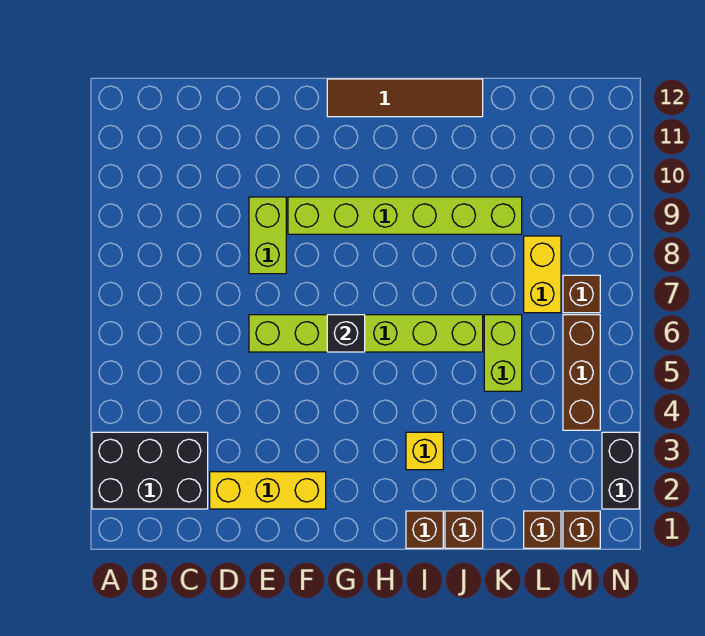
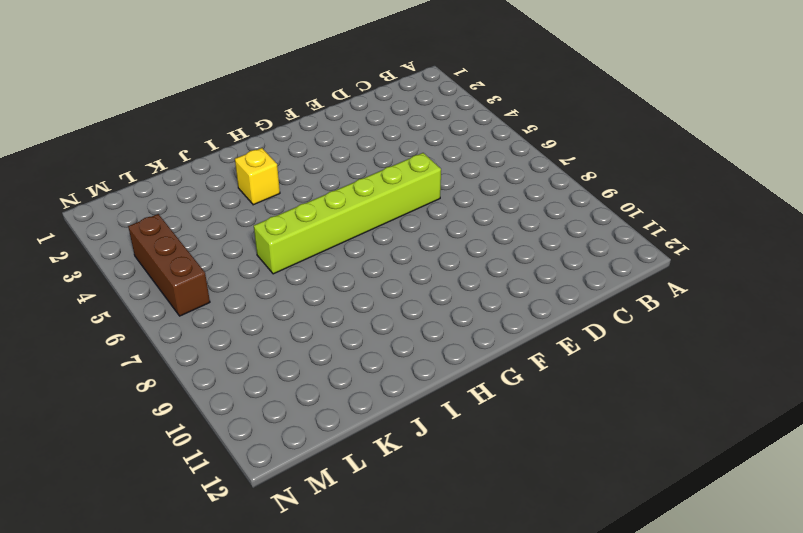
none -> black brick A2:C3 level 1
none -> yellow brick D2:F2 level 1
none -> lime brick E8:E9 level 1

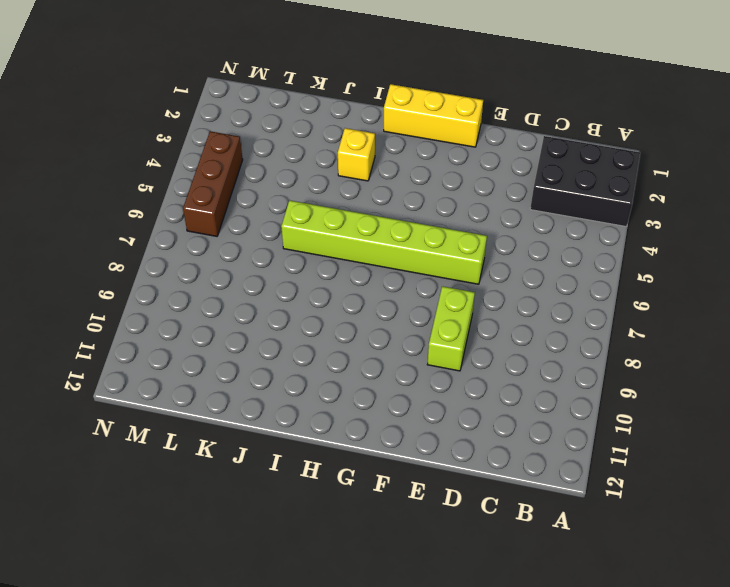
yellow brick F1:H1 level 1 -> yellow brick D2:F2 level 1
none -> lime brick F9:K9 level 1
none -> brown tile G12:J12 level 1
none -> brown brick I1 level 1

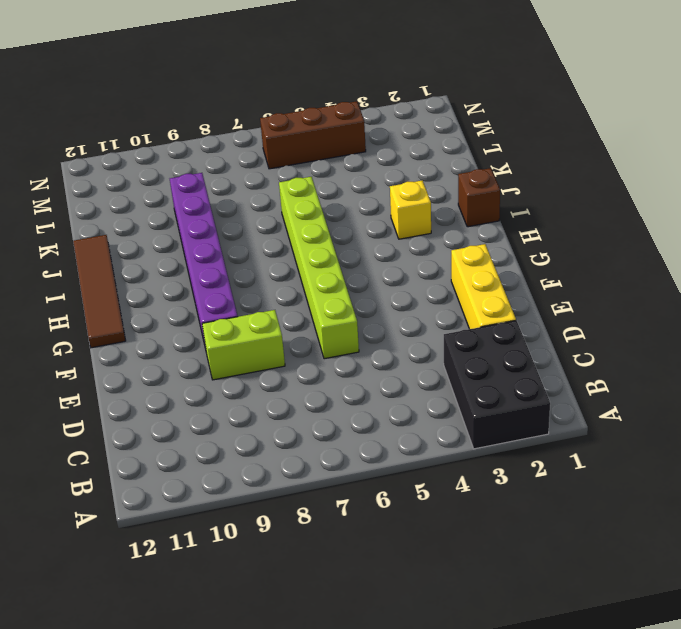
purple brick F9:K9 level 1 -> lime brick F9:K9 level 1
none -> brown brick J1 level 1
none -> lime brick K5:K6 level 1
none -> brown brick L1 level 1

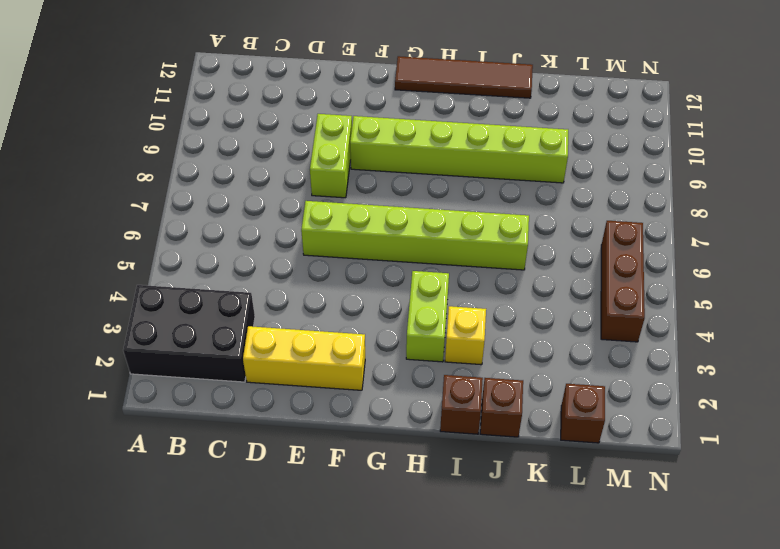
lime brick H3:H4 level 1 -> lime brick K5:K6 level 1
none -> yellow brick L7:L8 level 1
none -> brown brick M1 level 1
none -> brown brick M7 level 1

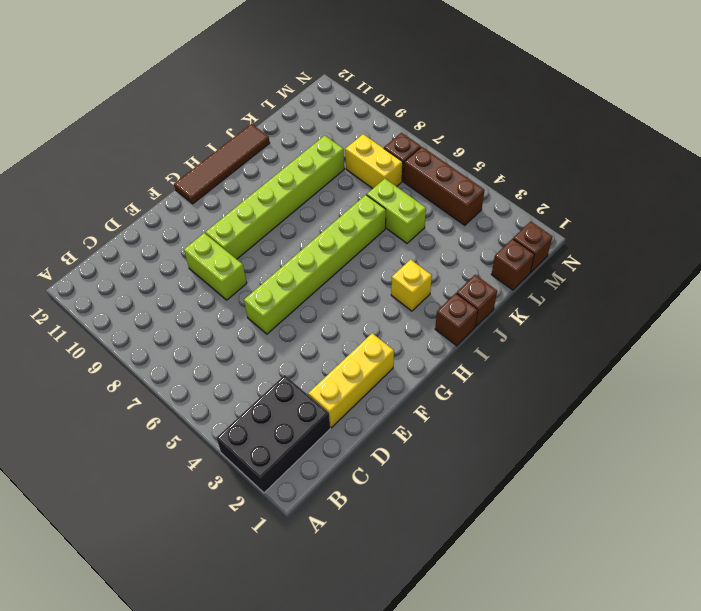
none -> black brick N2:N3 level 1
none -> black brick G6 level 2

